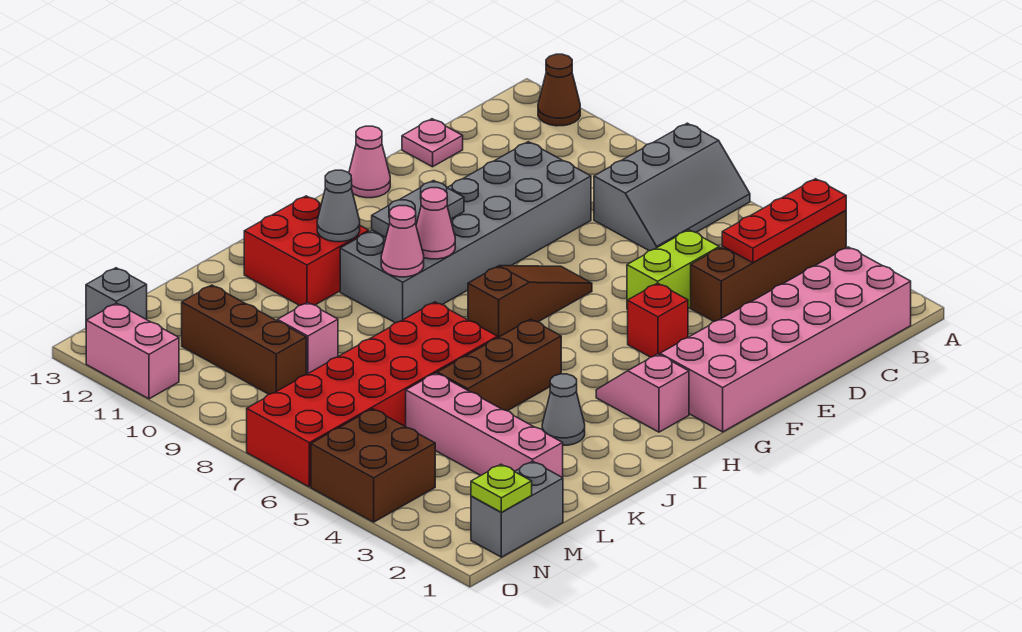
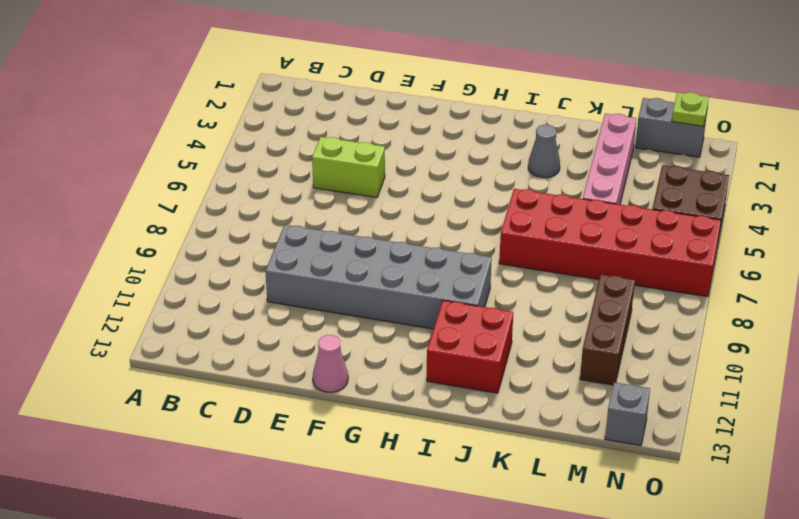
none -> brown brick A4:D4 level 1
none -> grey slope A7:C8 level 1 top 8
none -> brown cone A12 level 1

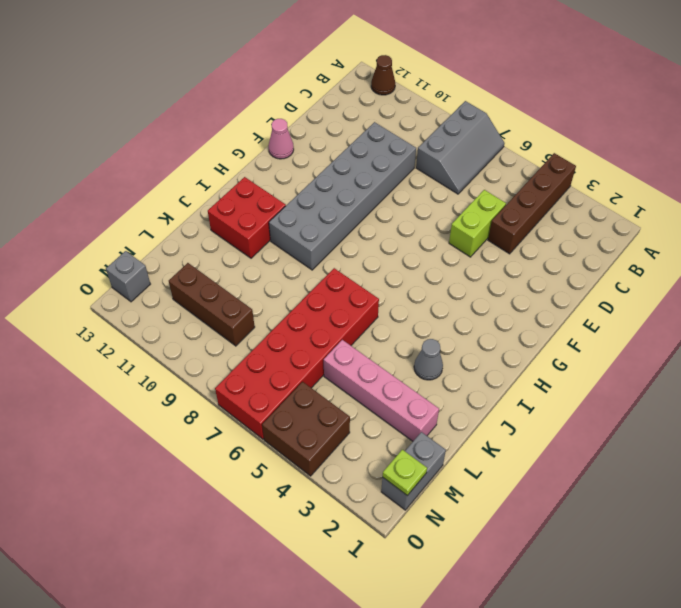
none -> pink brick B1:G2 level 1
none -> pink plate D13 level 1
none -> red brick F4 level 1

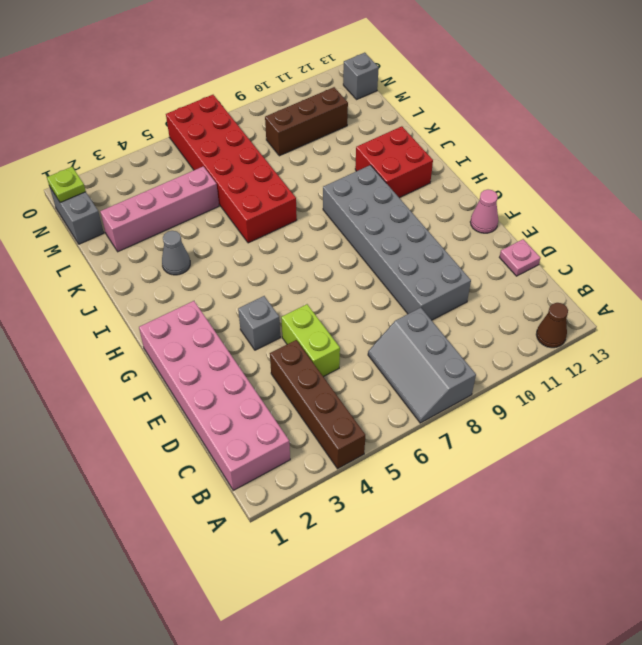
grey brick F4 level 1 -> red brick F4 level 1
none -> brown slope F7:H7 level 1 top H
none -> pink slope H2:H3 level 1 top 2
none -> brown brick I5:K5 level 1

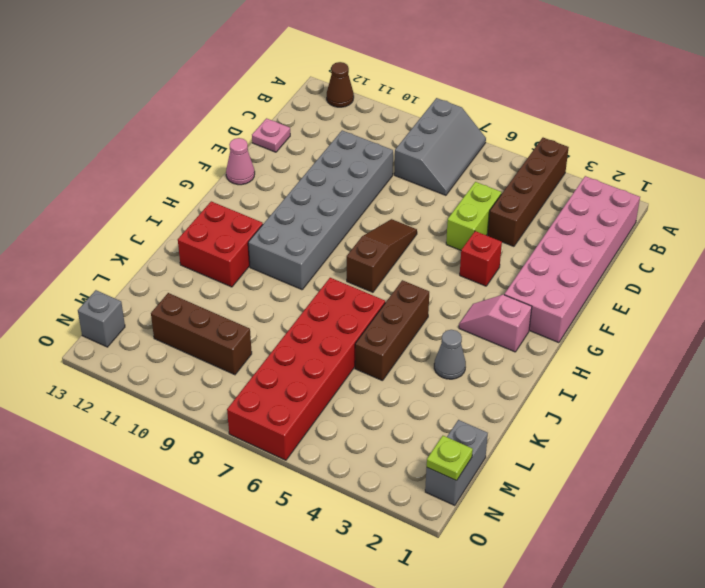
none -> pink brick L2:L5 level 1
none -> pink brick L9 level 1
none -> brown brick N4:O5 level 1

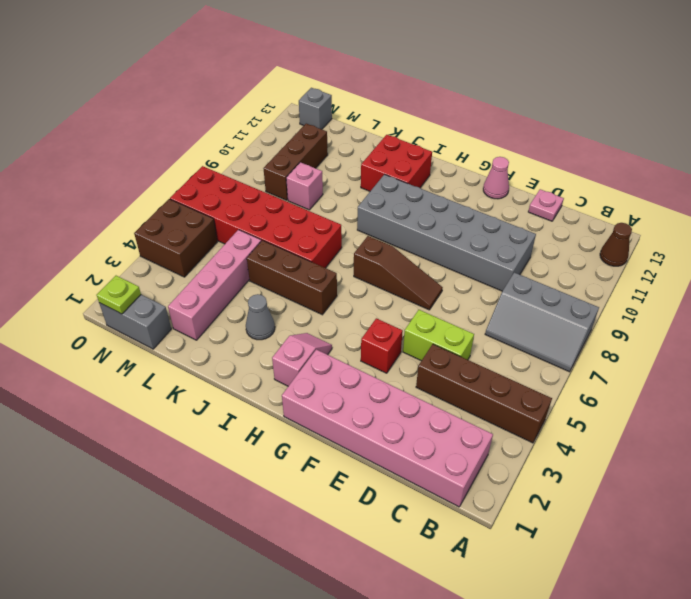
none -> pink brick O11:O12 level 1
none -> red plate A4:C4 level 2
none -> grey plate G10:H10 level 2

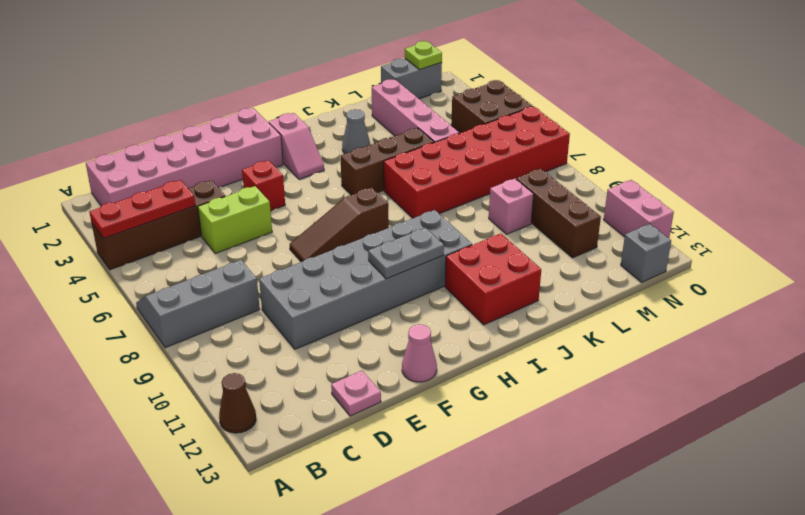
none -> pink cone H9 level 2
none -> pink cone I9 level 2
none -> grey cone I11 level 2

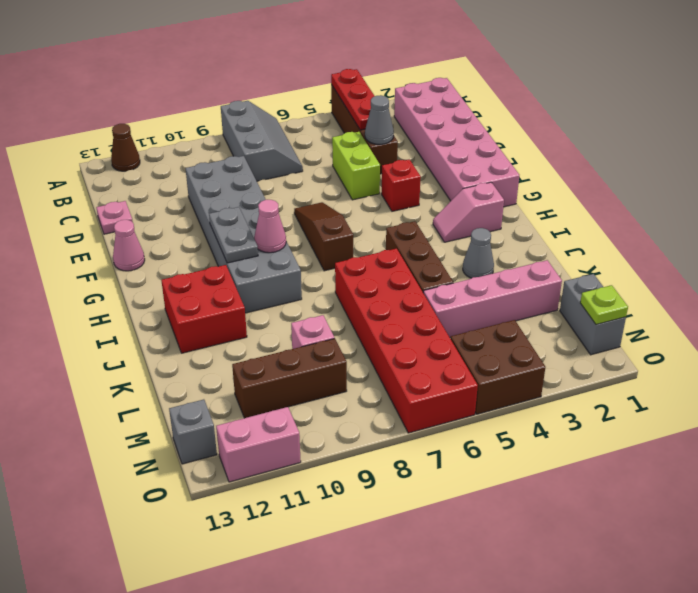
grey cone D4 level 2 -> grey cone I11 level 2
none -> pink cone I9 level 2

